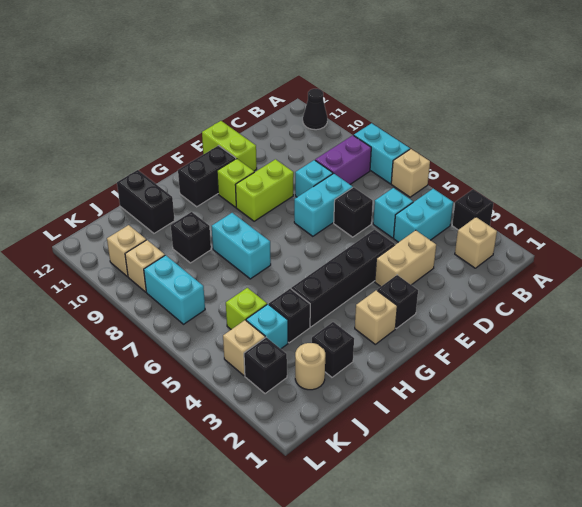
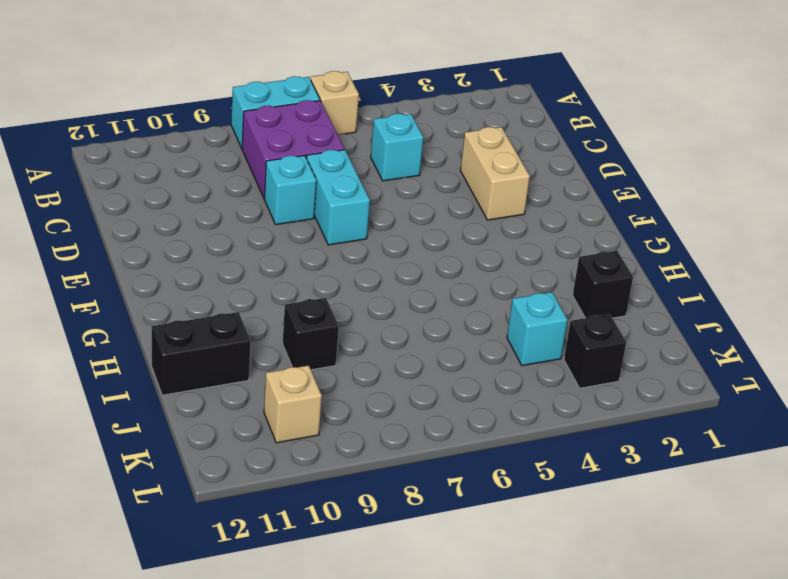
purple brick B7:C8 level 1 -> purple brick B8:C8 level 1
none -> black brick A3 level 1
none -> black cone A11 level 1
none -> tan brick B2 level 1
none -> cyan brick B4:C4 level 1

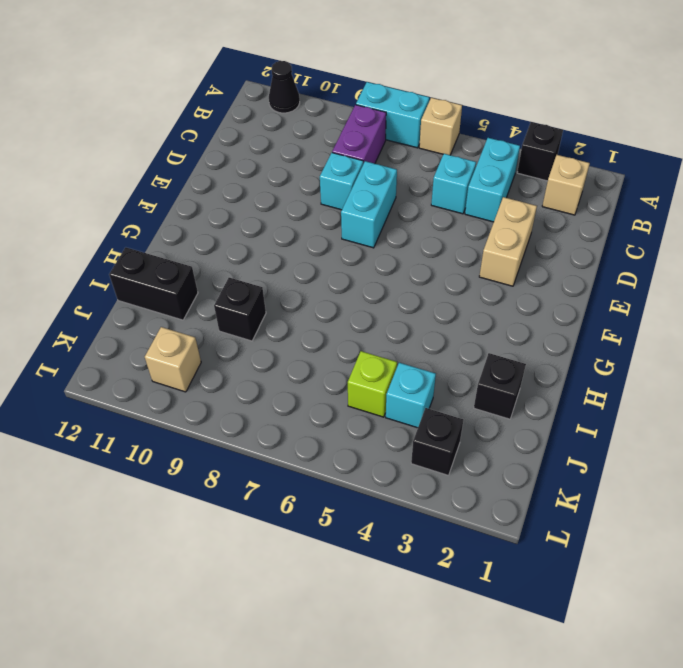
none -> black brick D6 level 1
none -> black brick E4:H4 level 1
none -> lime brick E9:F9 level 1
none -> lime brick E11:E12 level 1

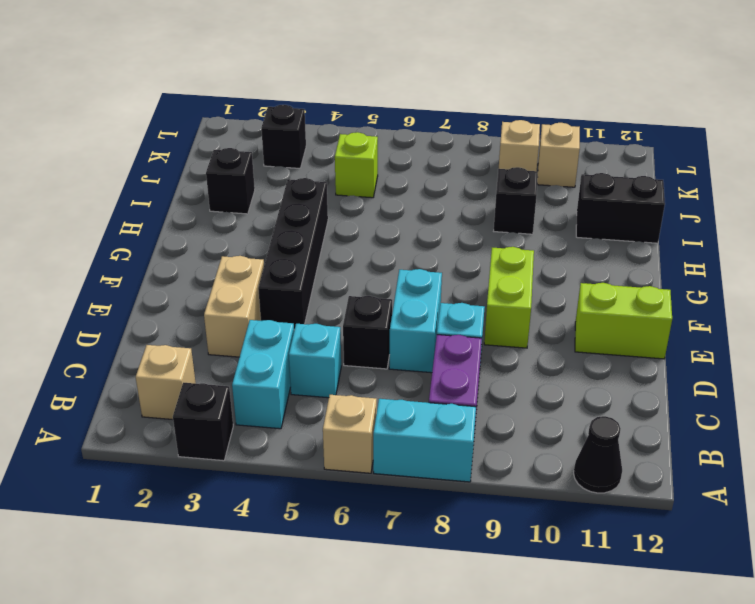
none -> black brick F2 level 1
none -> lime brick F10 level 1
none -> black brick F11:G11 level 1
none -> tan brick G2 level 1

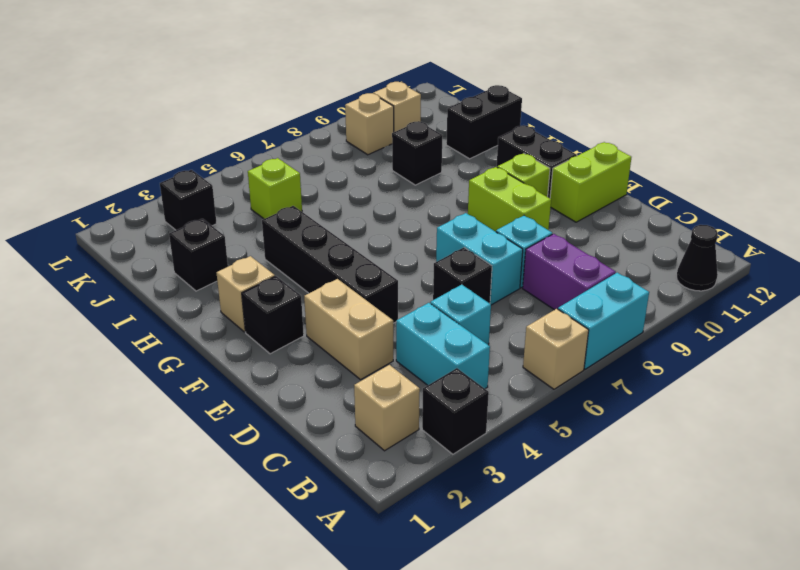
none -> cyan brick H7:H8 level 1
none -> black brick I4 level 1
none -> tan round brick J2 level 1
none -> cyan brick J4 level 1

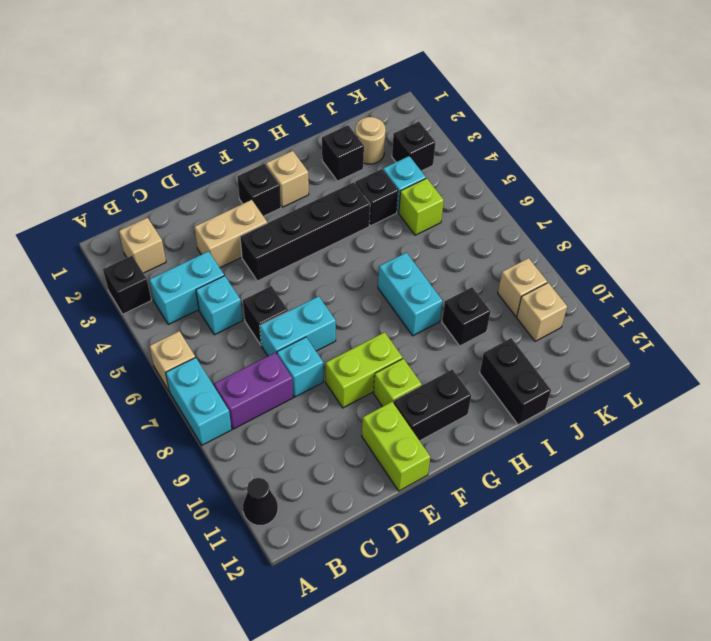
none -> tan brick K4 level 1
none -> cyan brick K7:K8 level 1

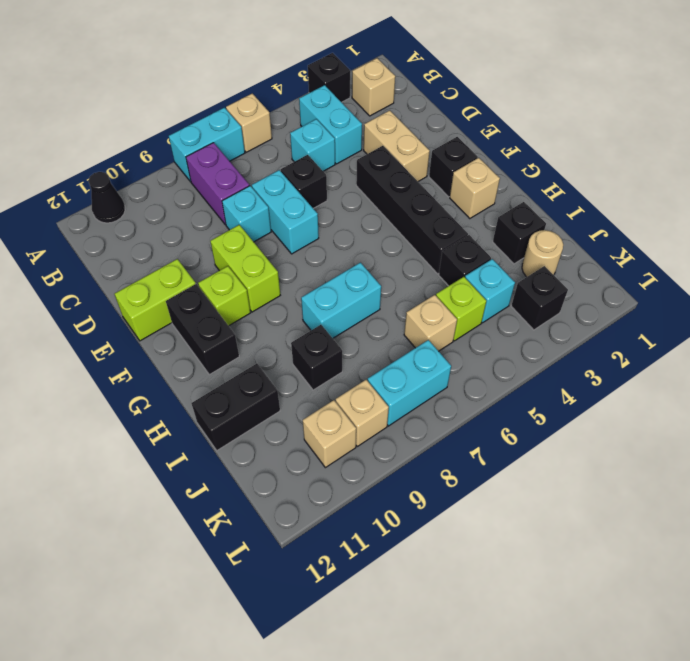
tan brick J6 level 1 -> tan brick K4 level 1

